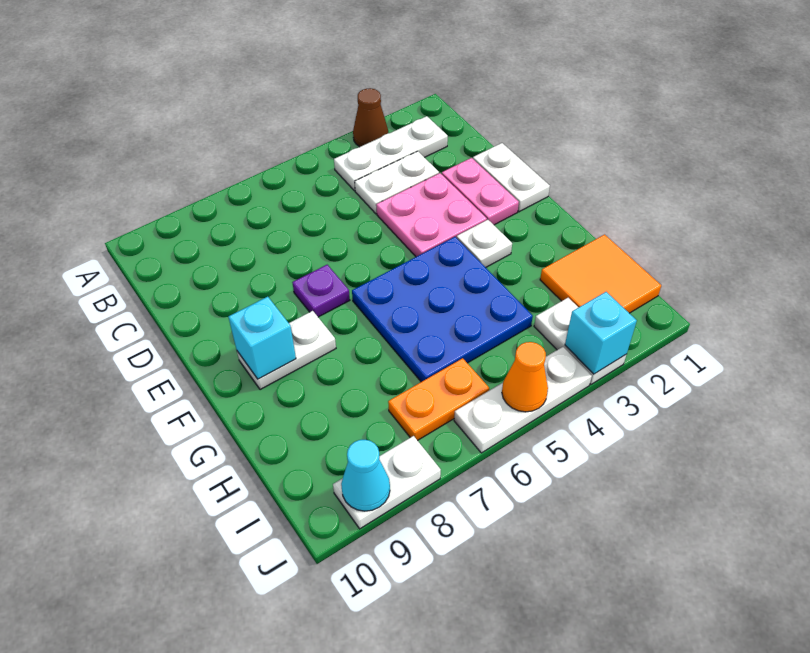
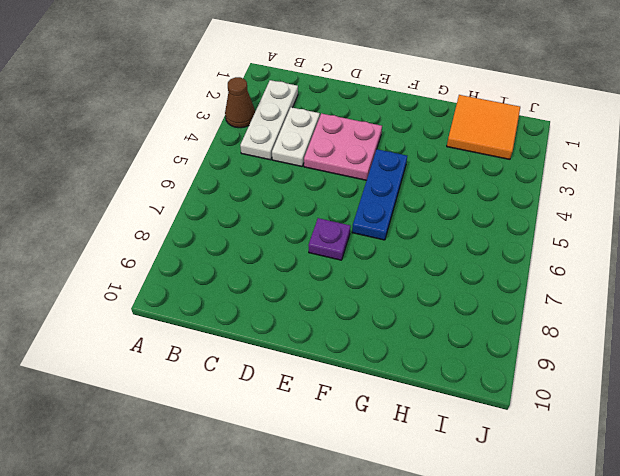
blue plate F4:F6 level 1 -> blue plate F4:H6 level 1
none -> white plate D1:E1 level 1
none -> pink plate D2:E2 level 1
none -> white plate F3 level 1

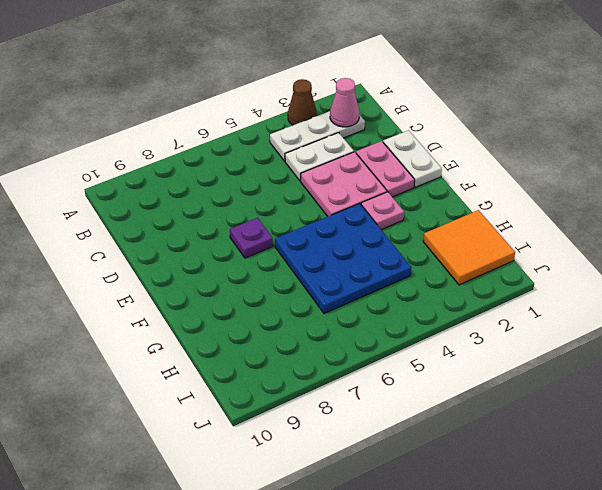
pink cone B2 level 2 -> none
pink plate F3 level 1 -> white plate F3 level 1
none -> white plate F8:F9 level 1
none -> white plate I3:J3 level 1
none -> orange plate I6:I7 level 1

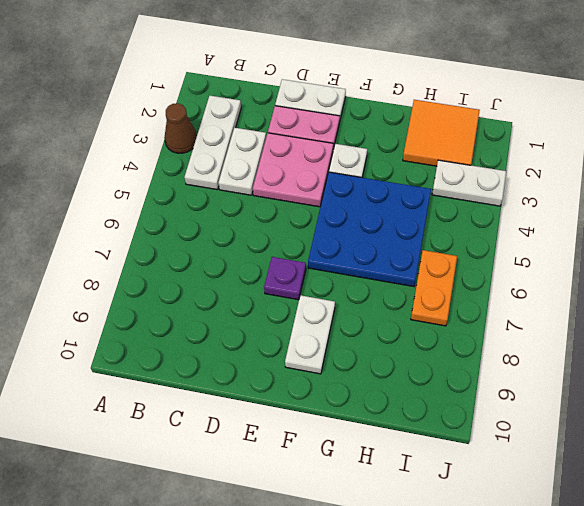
none -> white plate J4:J6 level 1
none -> white plate J8:J9 level 1
none -> cyan brick F9 level 2

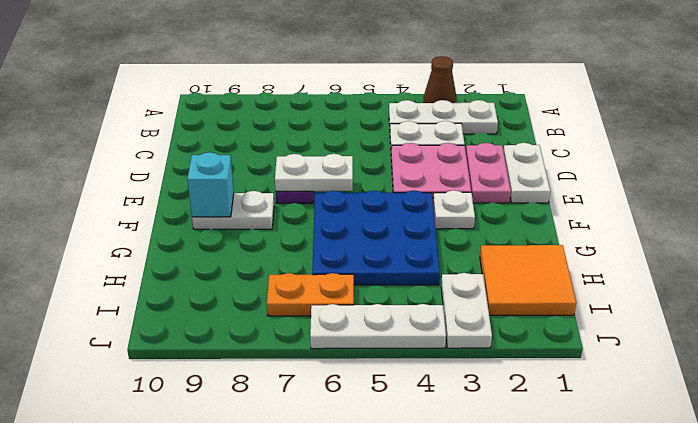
white plate E6:E7 level 2 -> white plate J8:J9 level 1
none -> cyan brick J3 level 2
none -> orange cone J5 level 2
none -> cyan cone J9 level 2

